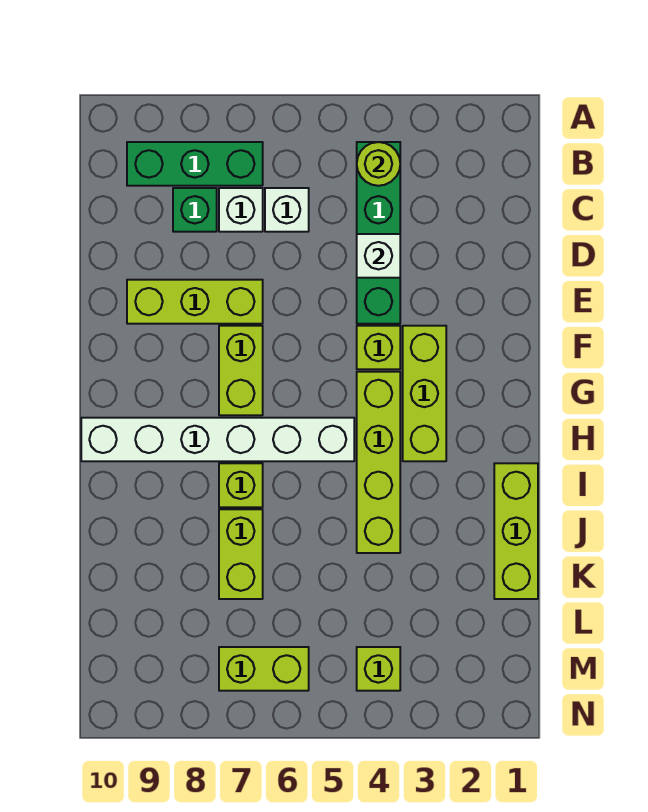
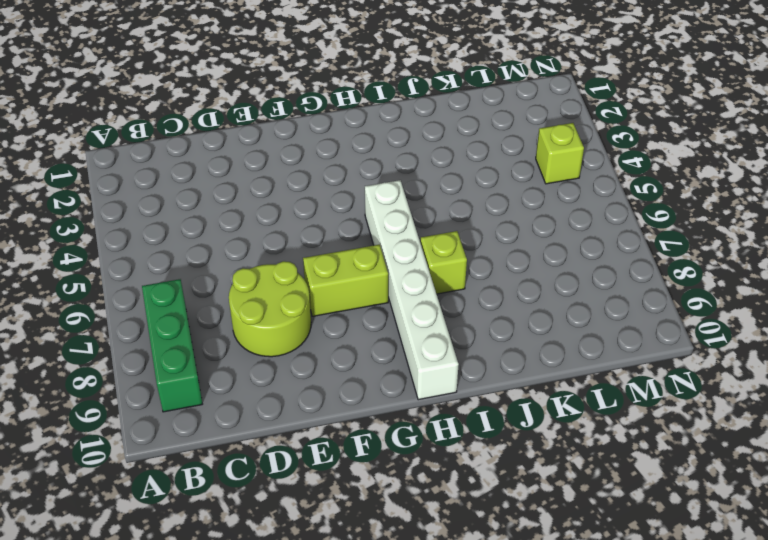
lime round brick D7:E8 level 1 -> lime brick E7:E9 level 1
none -> green brick B4:E4 level 1
none -> white brick C6 level 1
none -> white brick C7 level 1

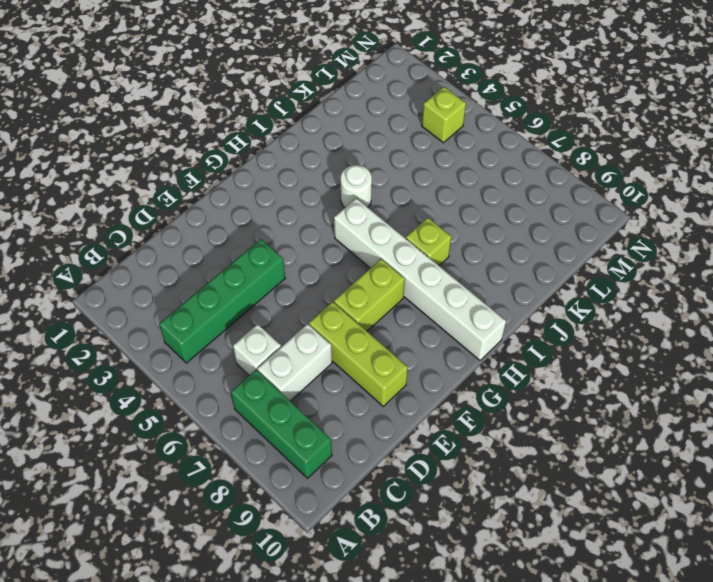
white brick C7:D7 level 1 -> white brick C7 level 1
white round brick I4 level 1 -> lime brick G4:J4 level 1
none -> green brick C8 level 1
none -> lime brick F3:H3 level 1
none -> lime brick F4 level 1

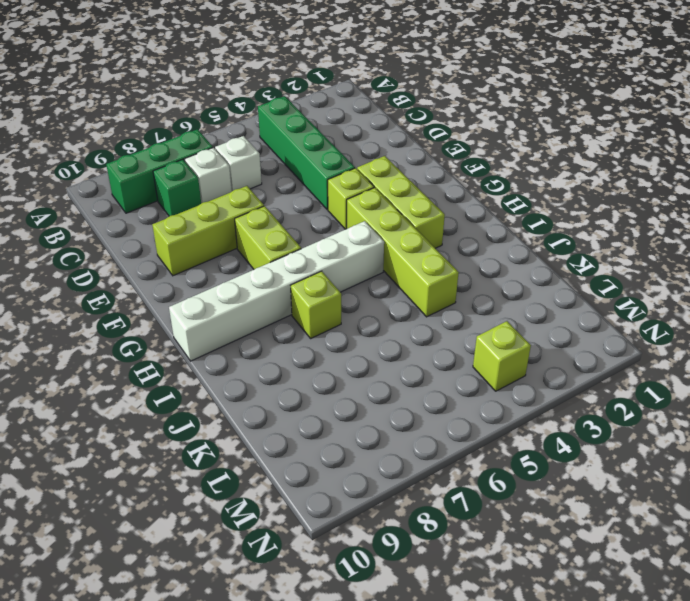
none -> lime brick I1:K1 level 1
none -> lime brick J7:K7 level 1
none -> lime brick M6:M7 level 1

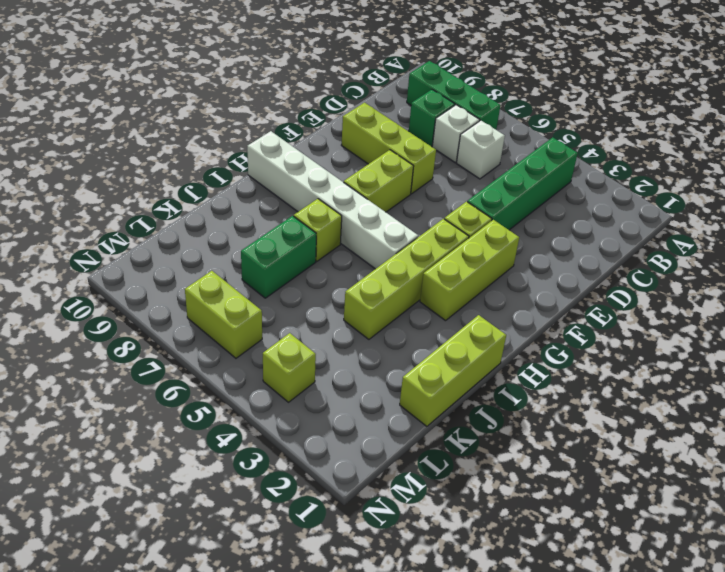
green brick J7:K7 level 1 -> lime brick J7:K7 level 1
none -> lime round brick B4 level 2
none -> white brick D4 level 2

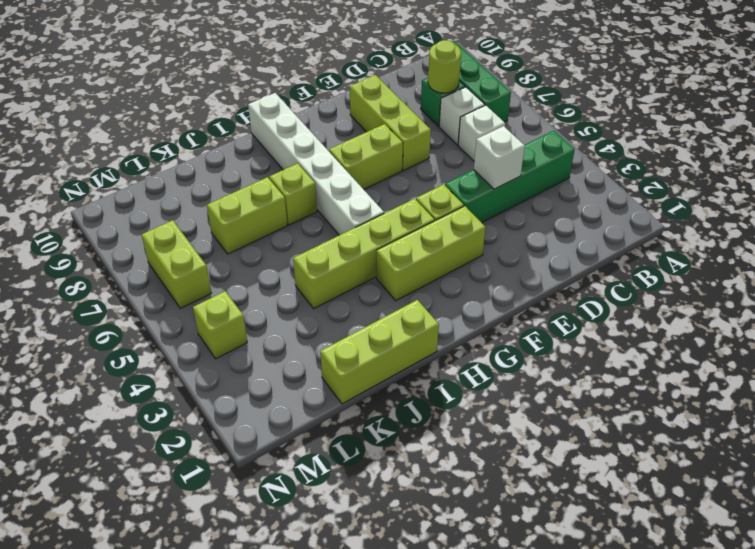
lime round brick C8 level 2 -> lime round brick B4 level 2

